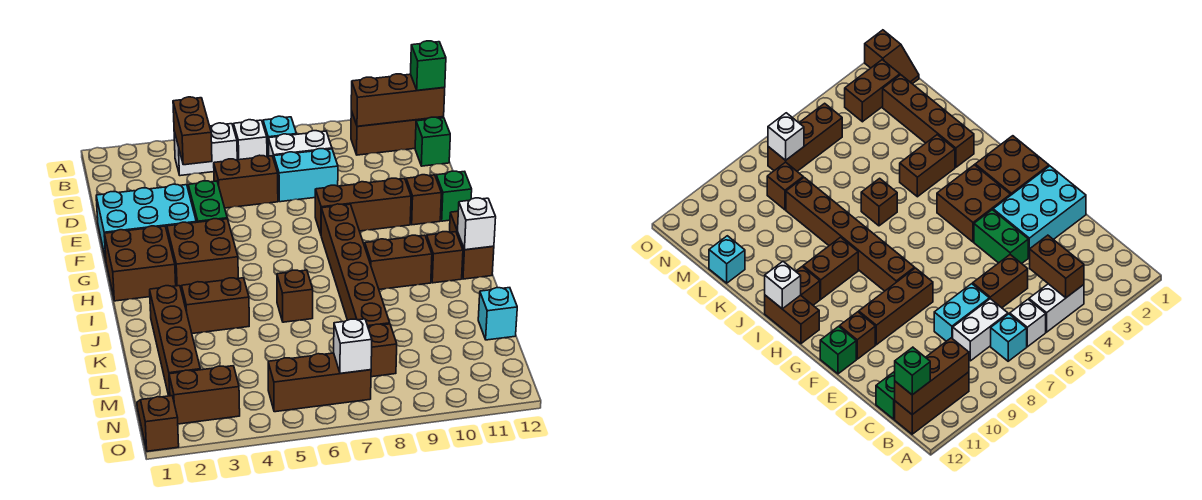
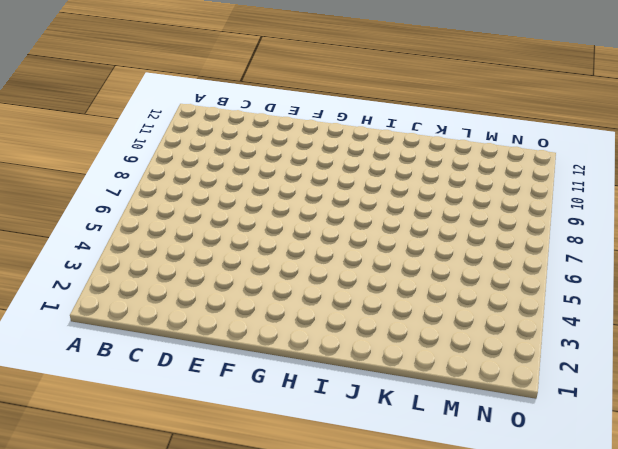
none -> white brick B4:B5 level 1
none -> white brick B6 level 1
none -> cyan brick B7 level 1
none -> brown brick B10:B12 level 1

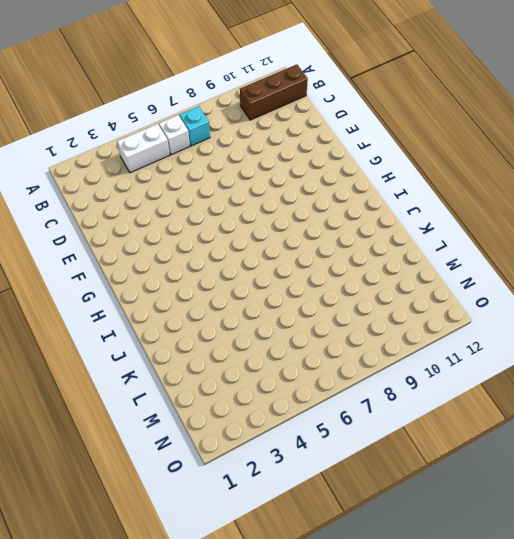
none -> white brick C7:C8 level 1
none -> green brick C12 level 1
none -> brown brick D5:D6 level 1
none -> cyan brick D7:D8 level 1

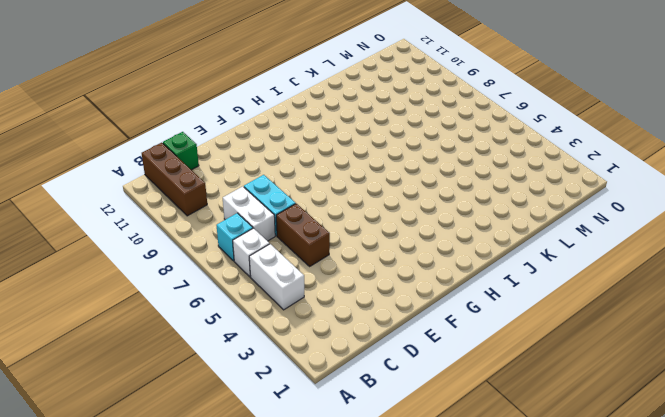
none -> cyan brick E1:F3 level 1
none -> green brick E4:F4 level 1
none -> brown brick F8:F10 level 1
none -> brown brick F11 level 1

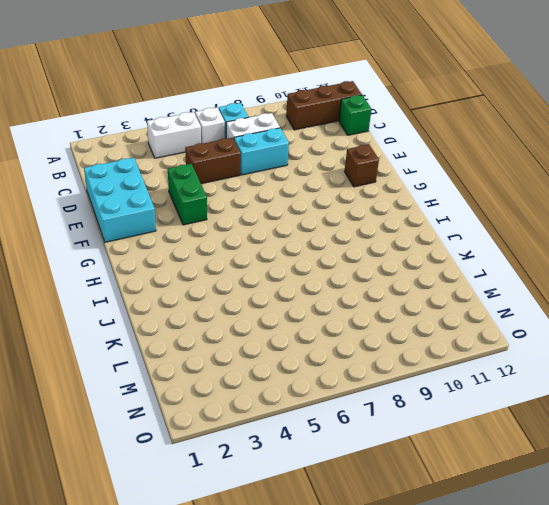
cyan brick D1:F2 level 1 -> cyan brick E1:F3 level 1
none -> brown brick F8:F10 level 1
none -> green brick F12 level 1
none -> brown brick G1:H2 level 1
none -> brown brick G3:H4 level 1

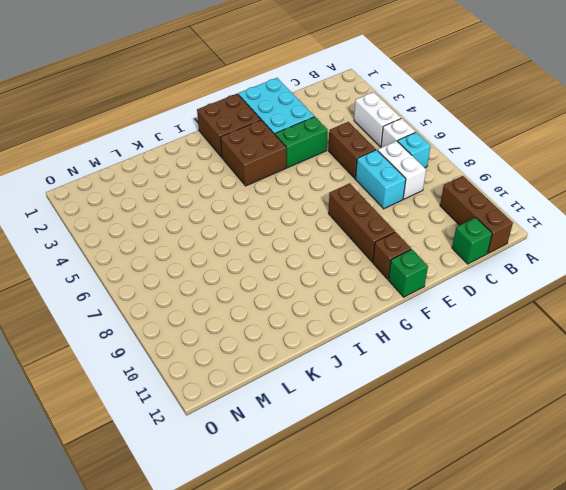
none -> brown brick G8:L8 level 1
none -> brown brick H12:I12 level 1
none -> brown brick I9:I10 level 1
none -> brown brick I11 level 1

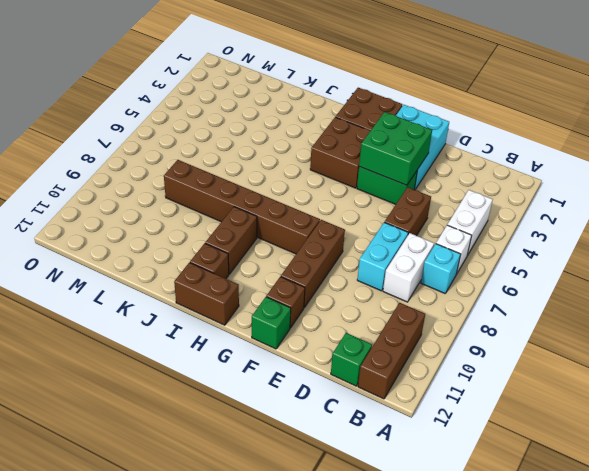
green brick E3:F4 level 2 -> none
none -> brown brick J2:M2 level 1
none -> brown brick J3:J4 level 1
none -> brown brick J6 level 1
none -> cyan brick L12 level 1

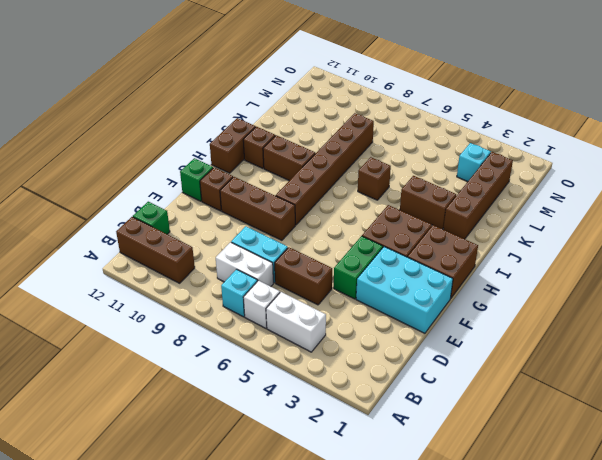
cyan brick M3 level 1 -> cyan brick L12 level 1
none -> brown brick M8 level 1
none -> brown slope N1:O1 level 1 top O
none -> brown brick N2:N3 level 1
none -> brown brick N5:N7 level 1

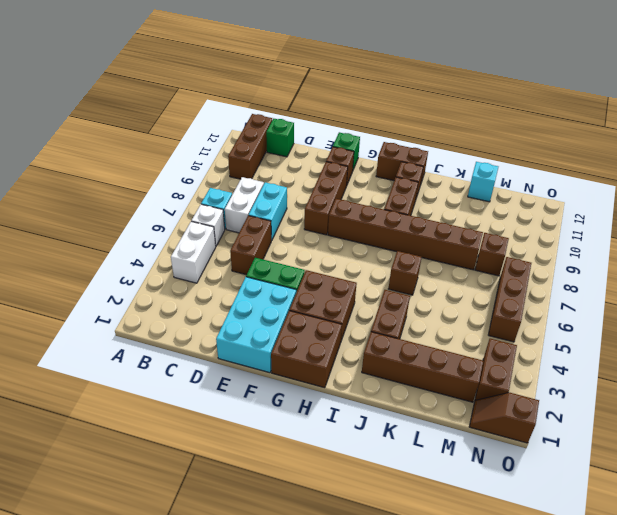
none -> brown brick B4:C4 level 2
none -> brown brick B10:B12 level 2
none -> white brick I12 level 2
none -> white brick N7 level 2

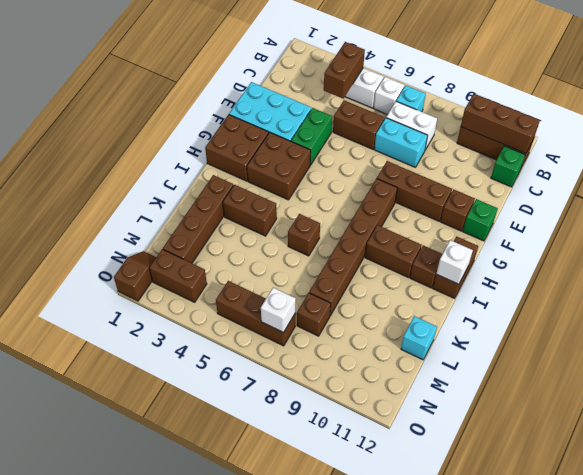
none -> green brick B12 level 3

